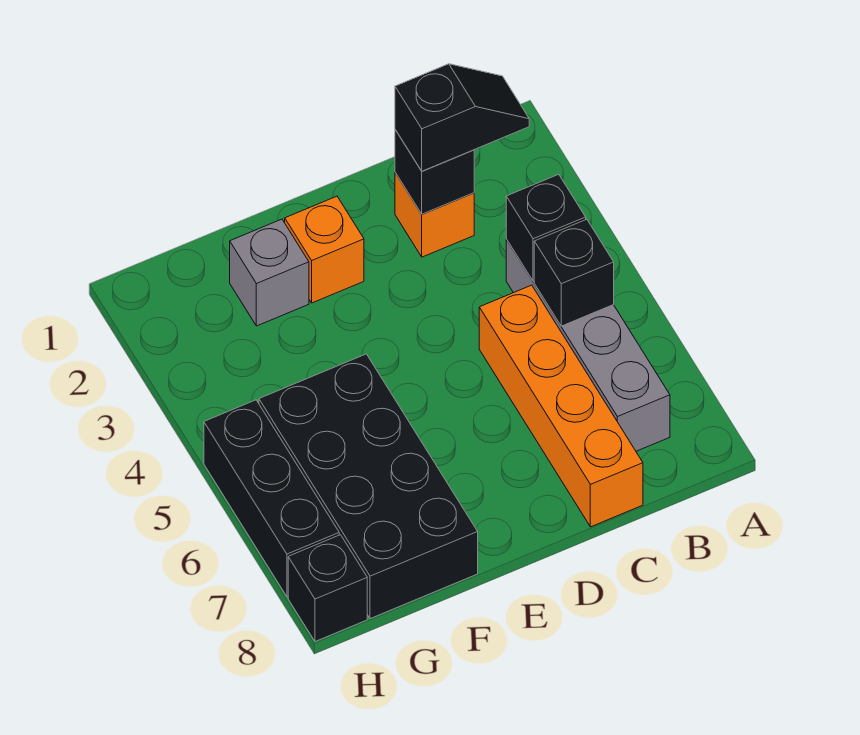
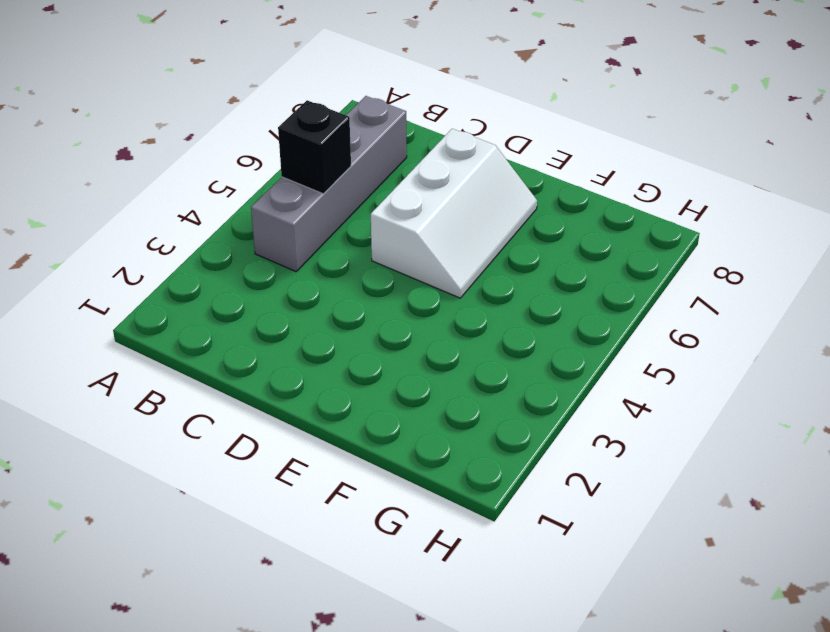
white slope D5:E7 level 1 top D -> none
none -> orange brick C2 level 1
none -> orange brick C5:C8 level 1
none -> orange brick E2 level 1

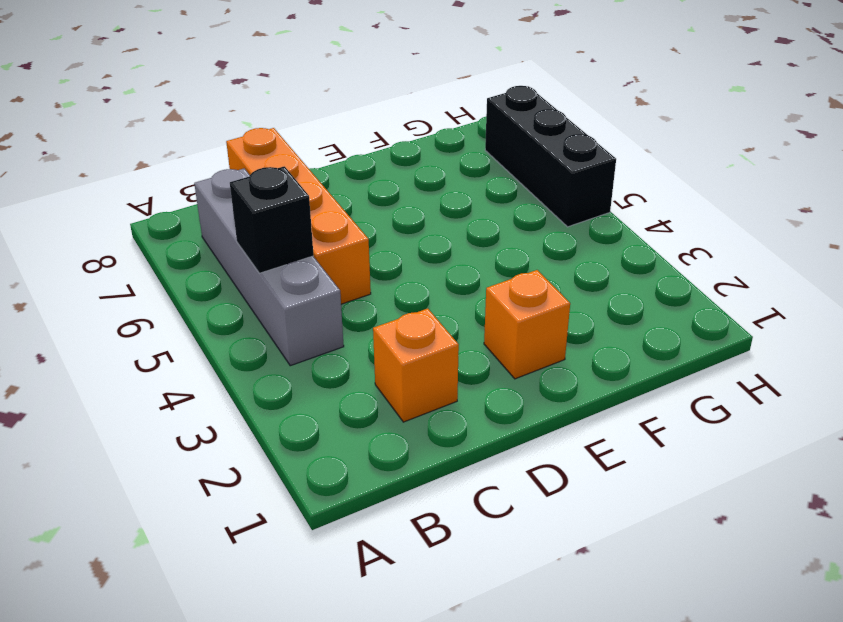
none -> grey brick F2 level 1
none -> black brick F5:G8 level 1
none -> black brick H8 level 1

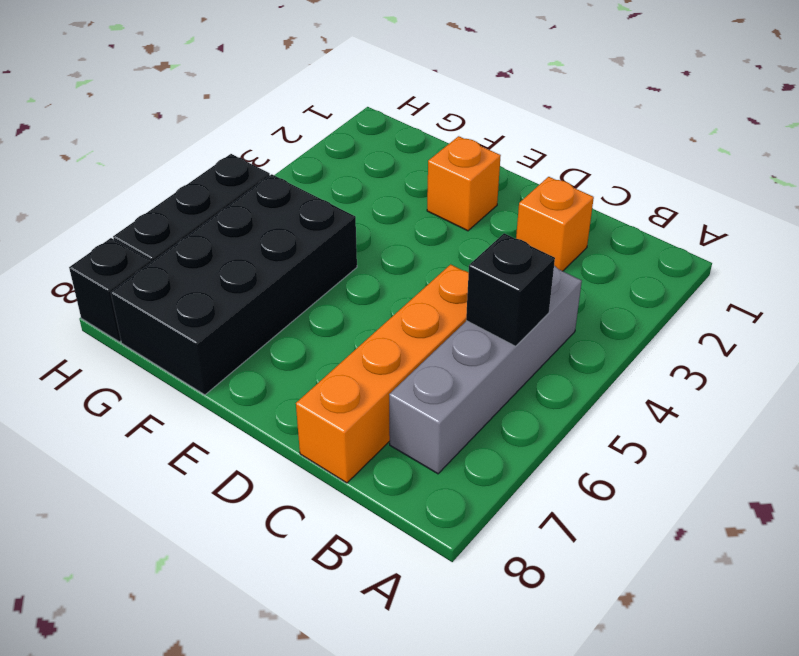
none -> grey brick F2 level 1
none -> black brick B4 level 2
none -> black brick C2 level 2

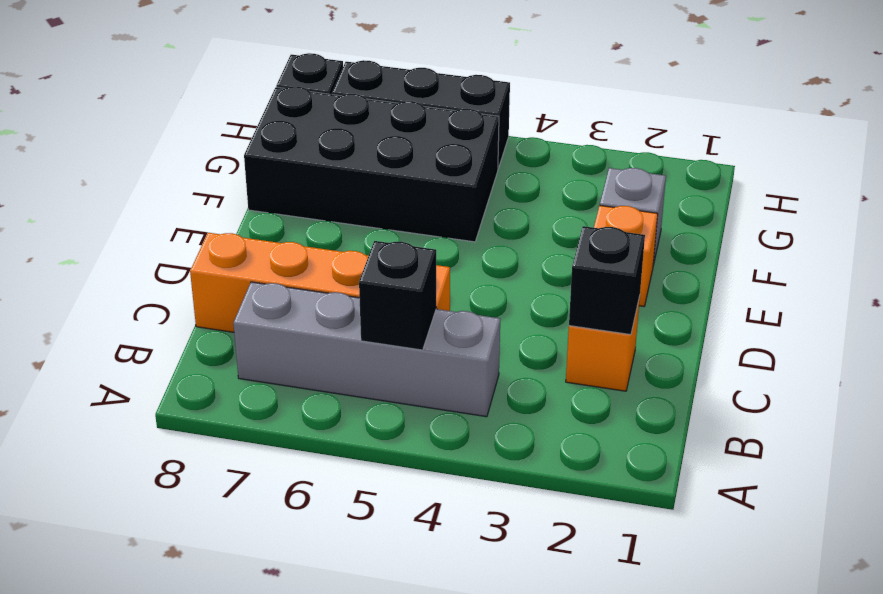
none -> black brick B4 level 2
none -> black slope B2:C2 level 3 top C

